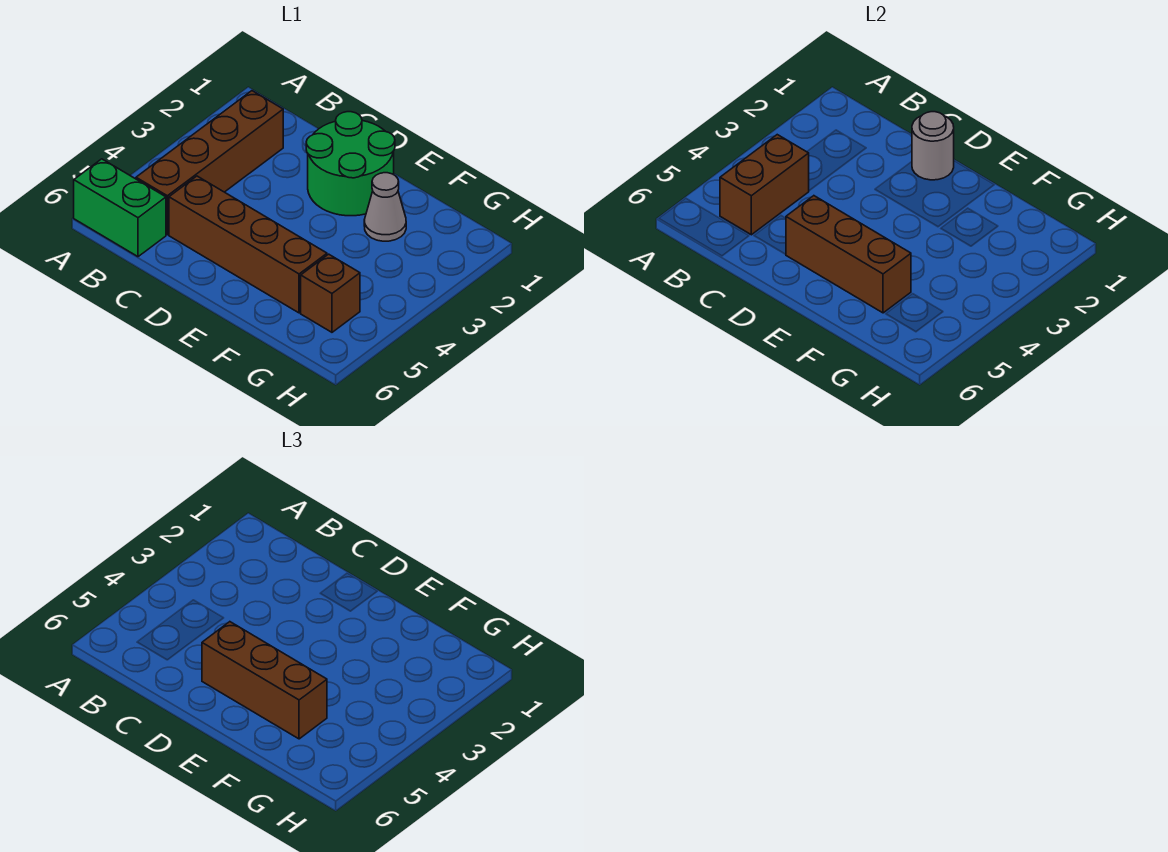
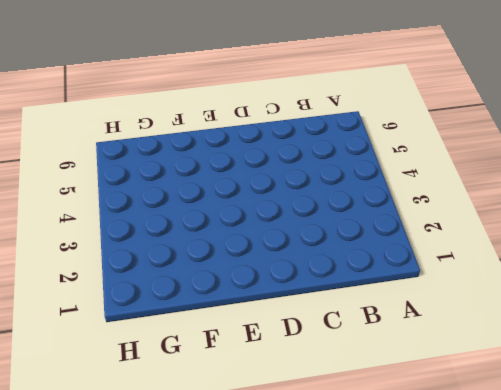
none -> green brick A6:B6 level 1
none -> brown brick B2:B5 level 1

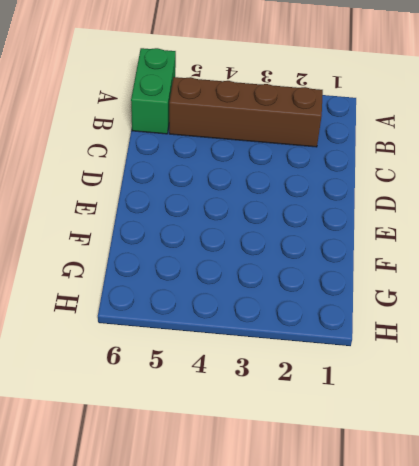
none -> brown brick C5:F5 level 1
none -> green round brick D1:E2 level 1

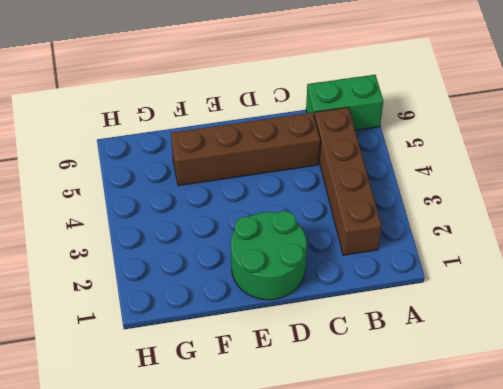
none -> grey cone F2 level 1
none -> brown brick G5 level 1

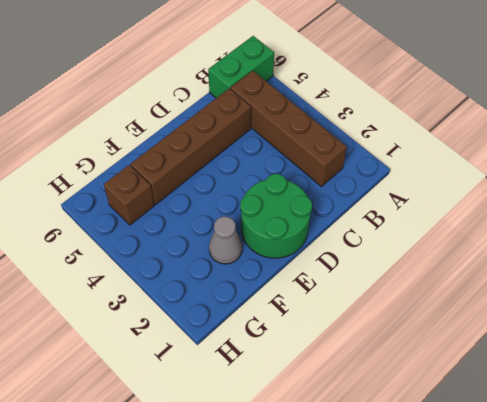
none -> brown brick B4:B5 level 2
none -> grey round brick D1 level 2

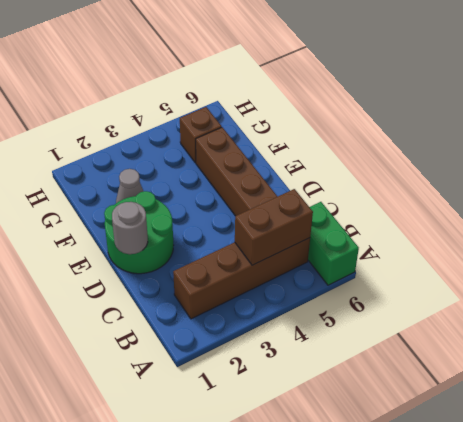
none -> brown brick D5:F5 level 2
none -> brown brick D5:F5 level 3

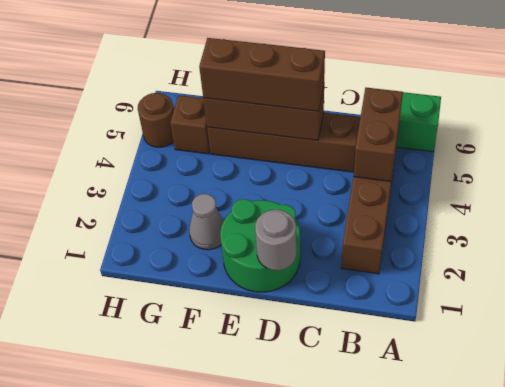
brown round brick H5 level 1 -> none

